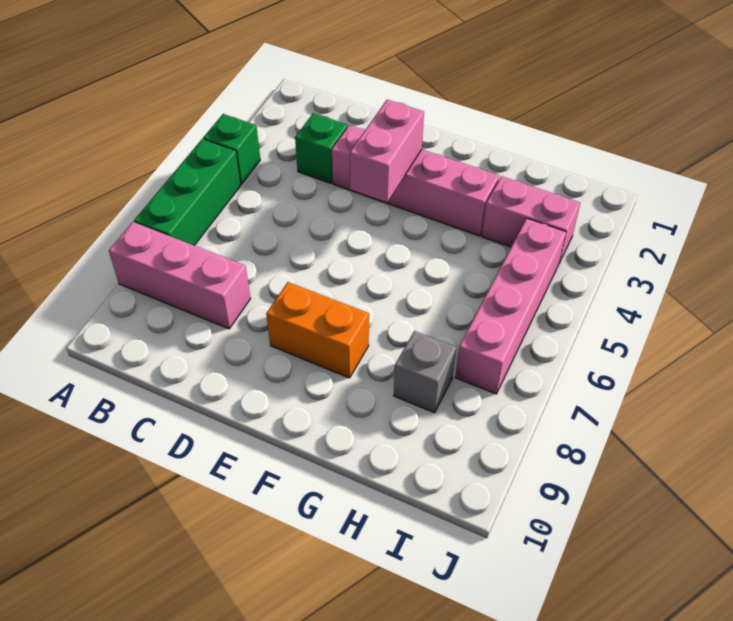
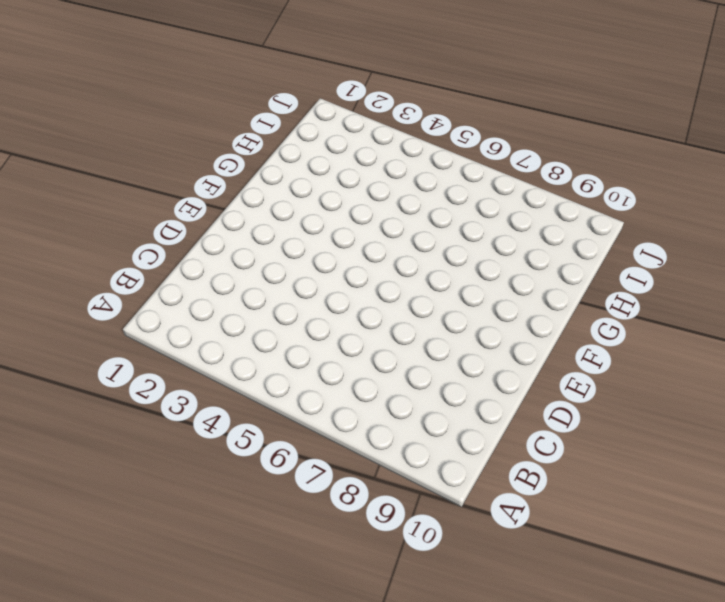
none -> green brick A4 level 1
none -> green brick A5:A7 level 1

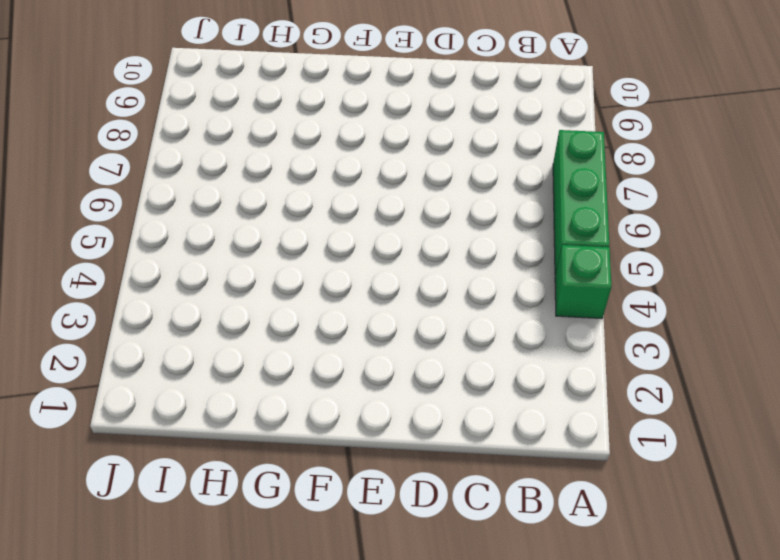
none -> pink brick A8:C8 level 1
none -> green brick C3 level 1

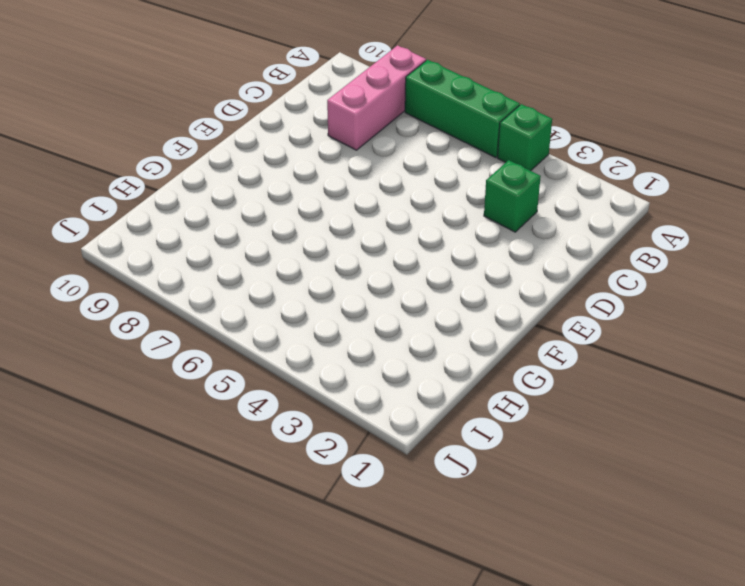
none -> pink brick D3:G3 level 1
none -> orange brick E8:F8 level 1

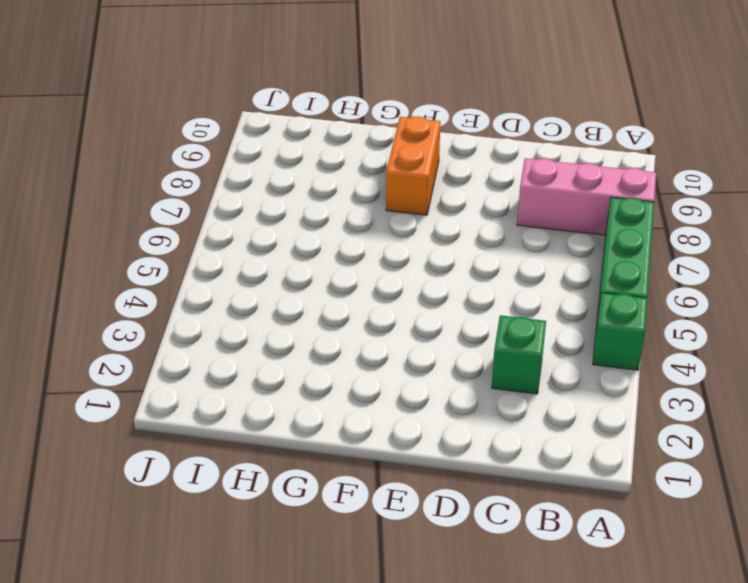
orange brick F8:F9 level 1 -> orange brick E8:F8 level 1
none -> pink brick D3:G3 level 1
none -> pink brick H3:I3 level 1

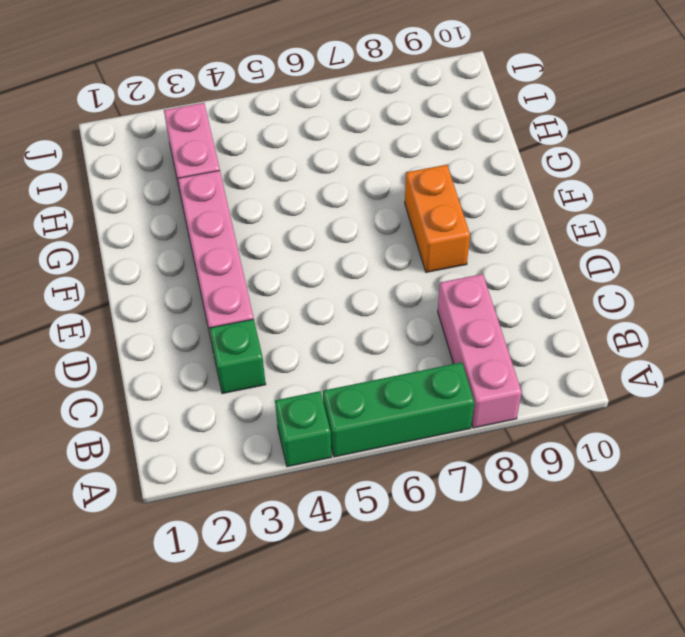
none -> grey brick H8 level 1
none -> pink brick I4:I7 level 1

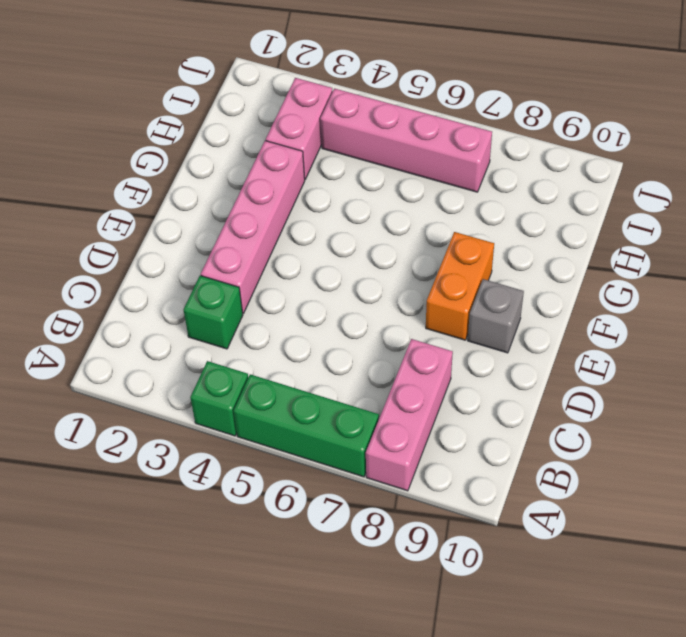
grey brick E9 level 1 -> grey brick H8 level 1
none -> pink brick E3:E4 level 2

